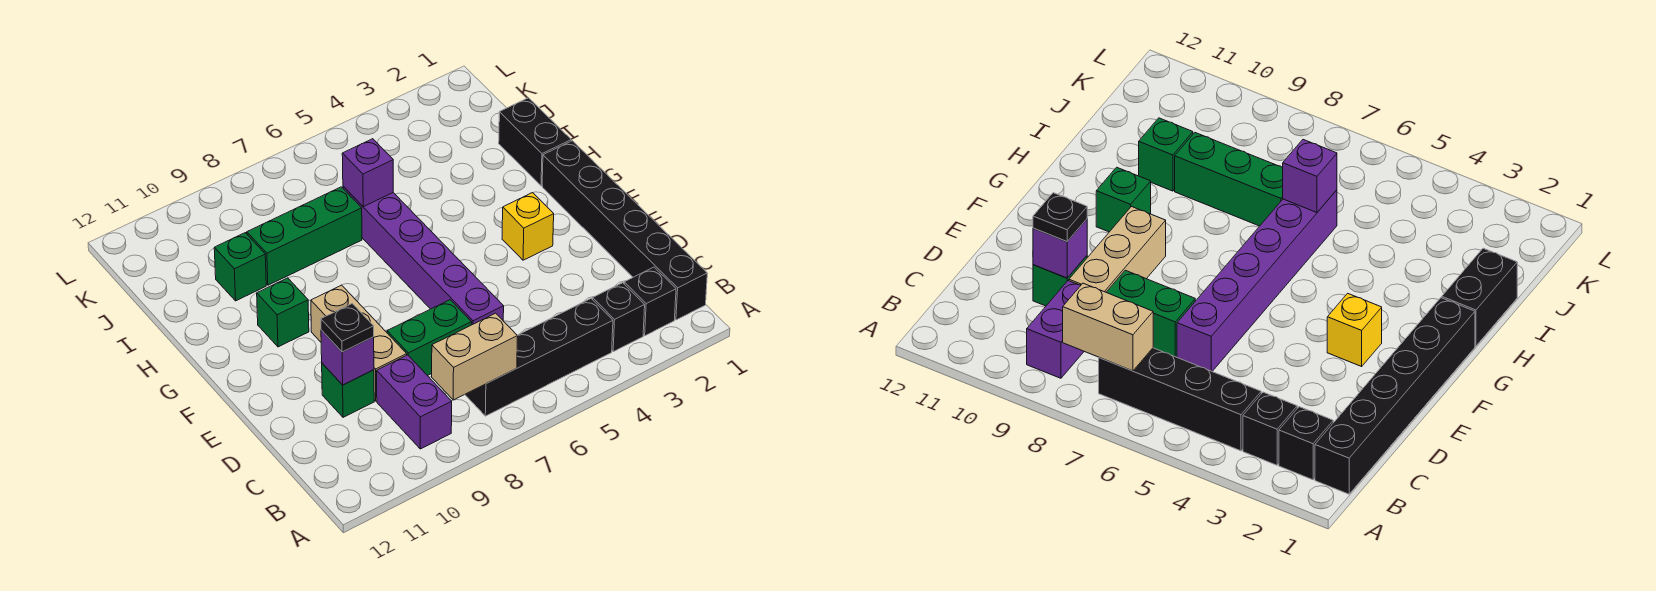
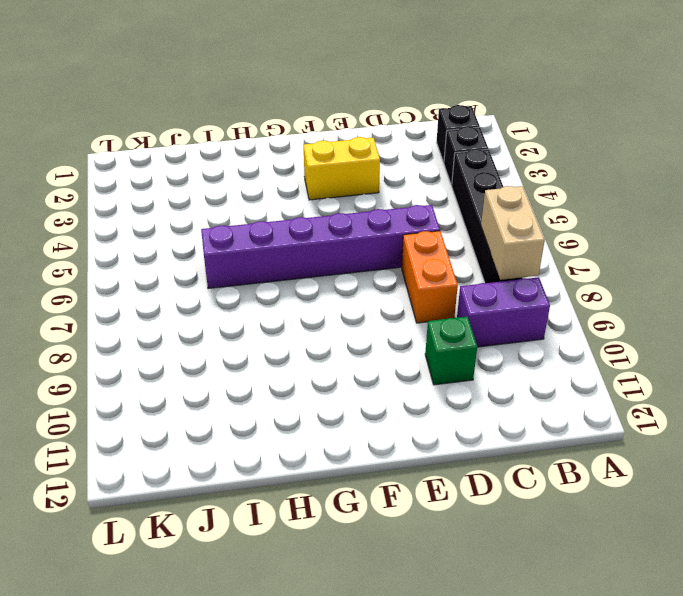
orange brick D7:D8 level 1 -> green brick D7:D8 level 1
yellow brick E3:F3 level 1 -> yellow brick F3 level 1
none -> black brick B1:G1 level 1
none -> tan brick D9:F9 level 1
none -> green brick G10 level 1

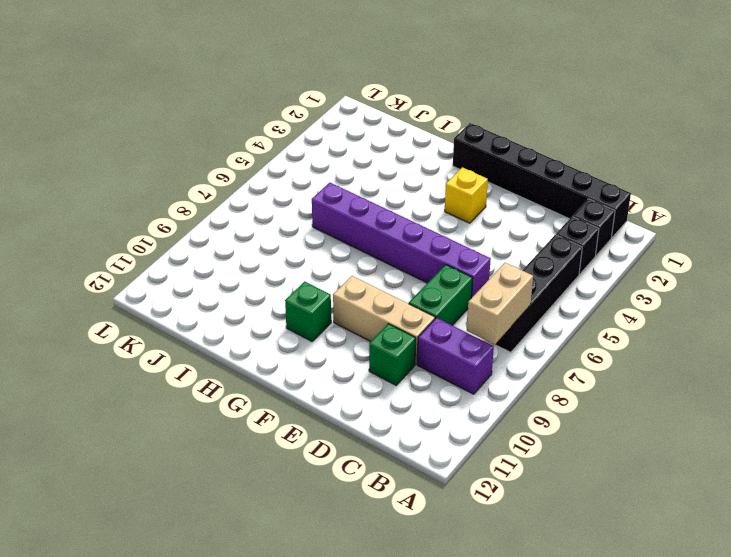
none -> black brick H1:I1 level 1
none -> green brick I7:I9 level 1
none -> green brick I10 level 1

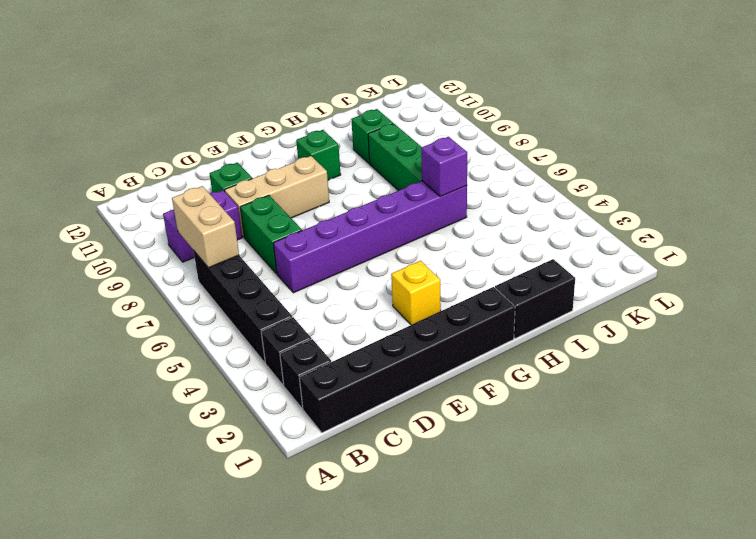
none -> purple brick D10 level 2
none -> black plate D10 level 3

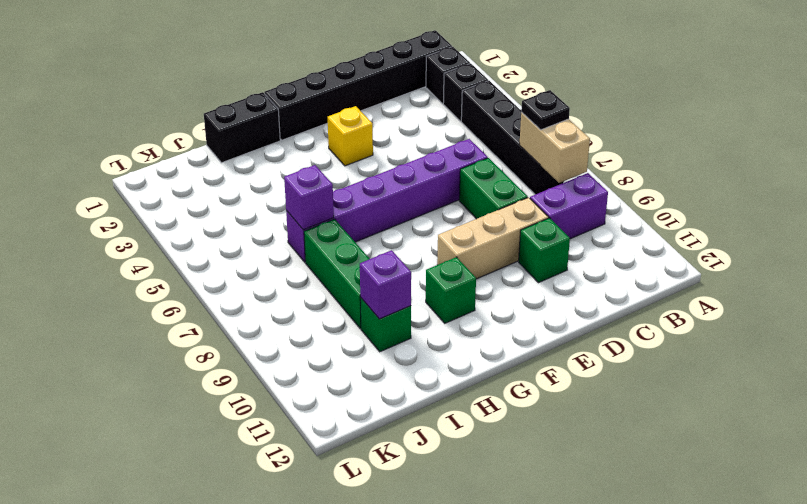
black plate B7 level 3 -> black plate D10 level 3
purple brick I10 level 2 -> purple brick D10 level 2

